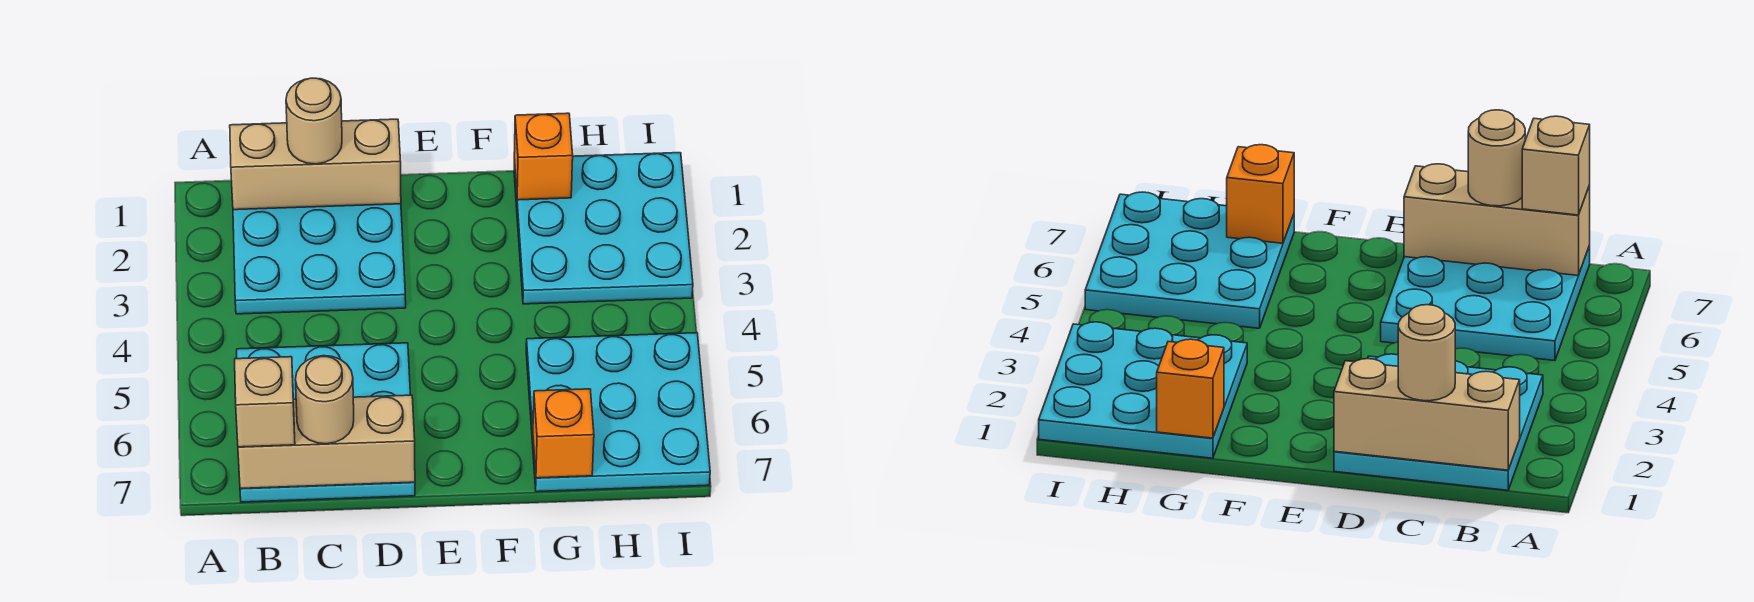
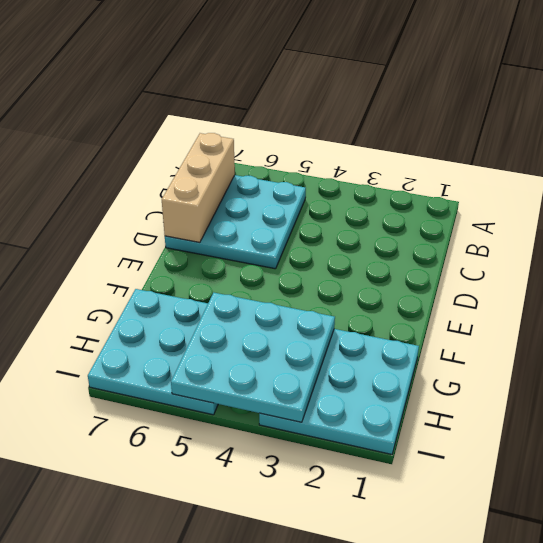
cyan plate G3:I5 level 2 -> cyan plate B1:D3 level 1
none -> tan brick B1:D1 level 2
none -> orange brick G1 level 2

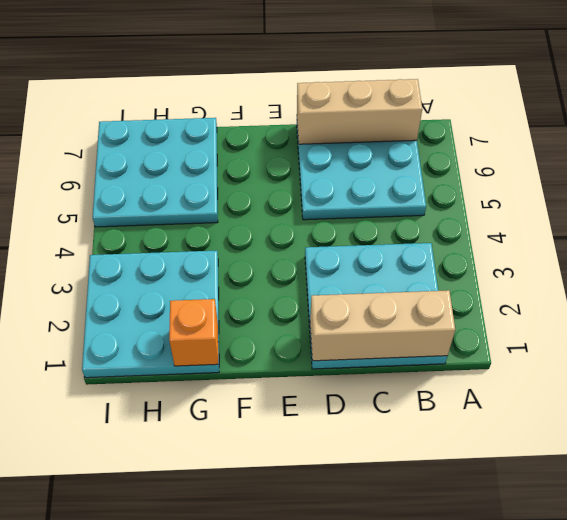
none -> orange brick G7 level 2
none -> tan brick B7 level 3

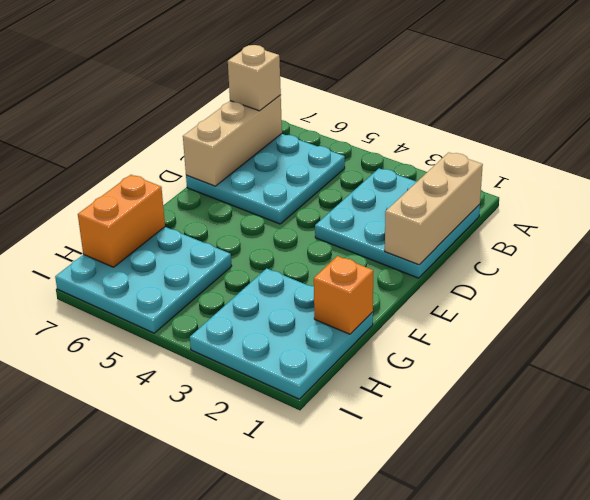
orange brick G7:H7 level 2 -> orange brick G7 level 2
none -> tan round brick C1 level 3
none -> tan round brick C7 level 3

